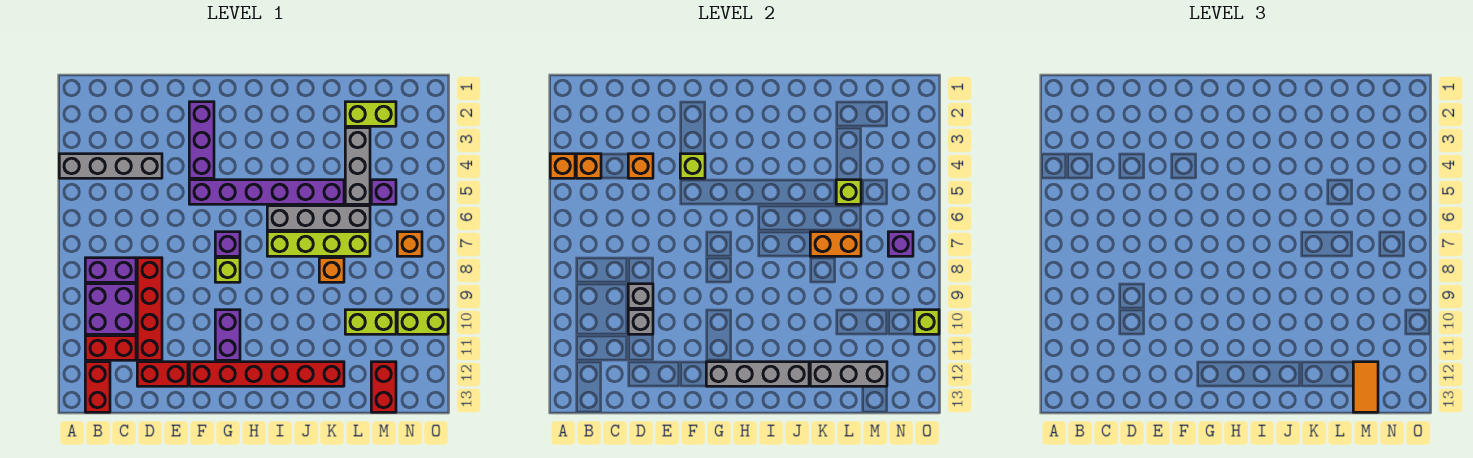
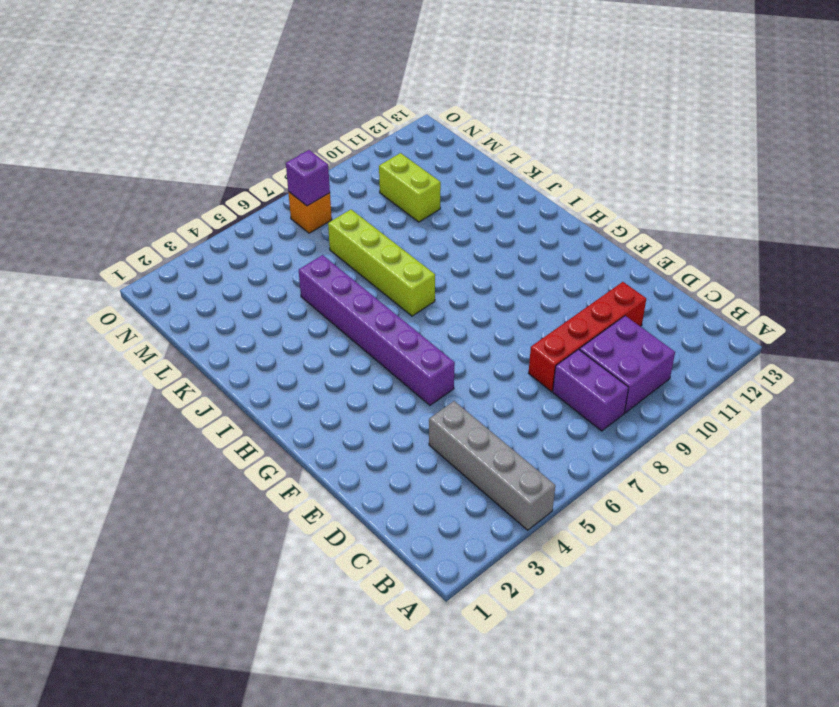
none -> red brick B11:C11 level 1
none -> red brick B12:B13 level 1
none -> red brick D12:E12 level 1
none -> purple brick F2:F4 level 1

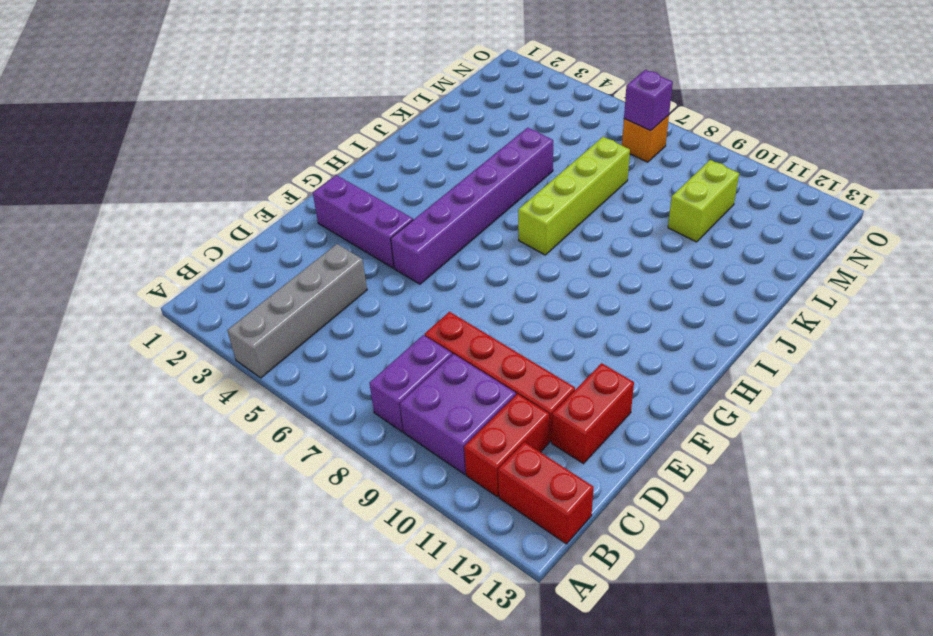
none -> red brick F12:K12 level 1
none -> purple brick G7 level 1
none -> lime brick G8 level 1
none -> purple brick G10:G11 level 1

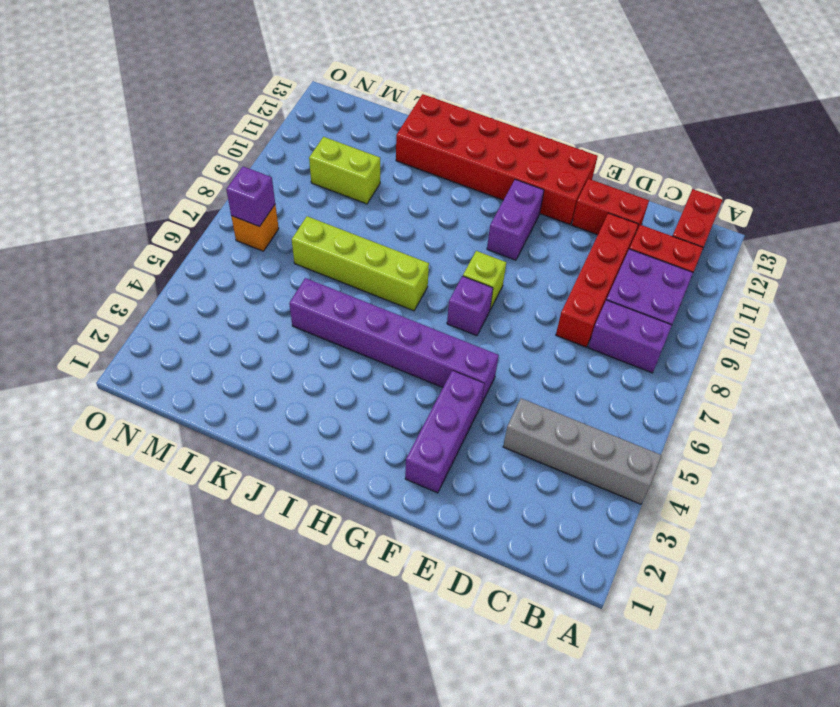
red brick F12:K13 level 1 -> red brick F12:K12 level 1
none -> grey brick I6:L6 level 1
none -> orange brick K8 level 1
none -> lime brick L2:M2 level 1
none -> grey brick L3:L5 level 1

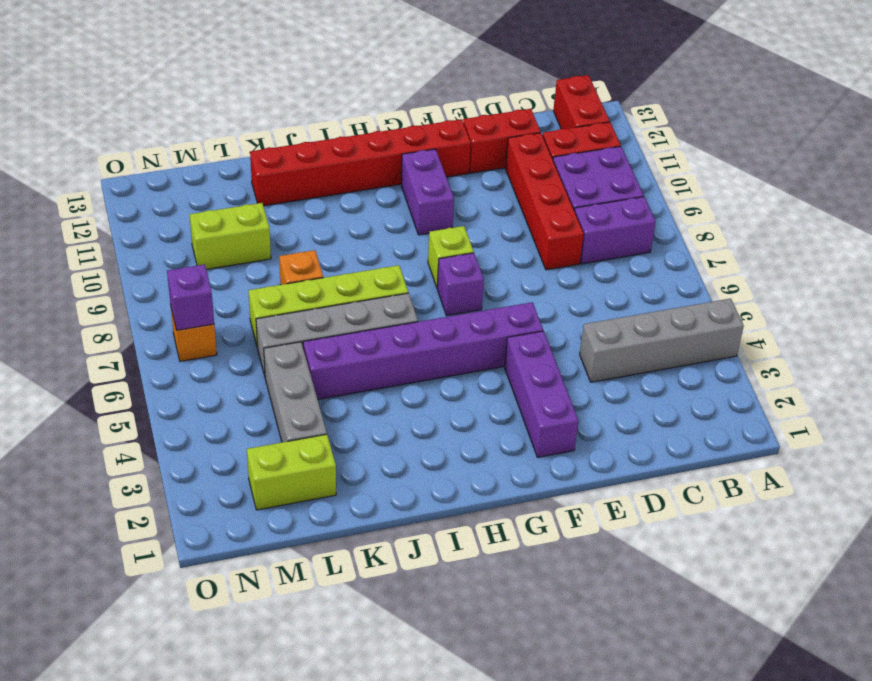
none -> purple brick M5 level 1
none -> red brick M12:M13 level 1
none -> lime brick N10:O10 level 1
none -> orange brick A4 level 2

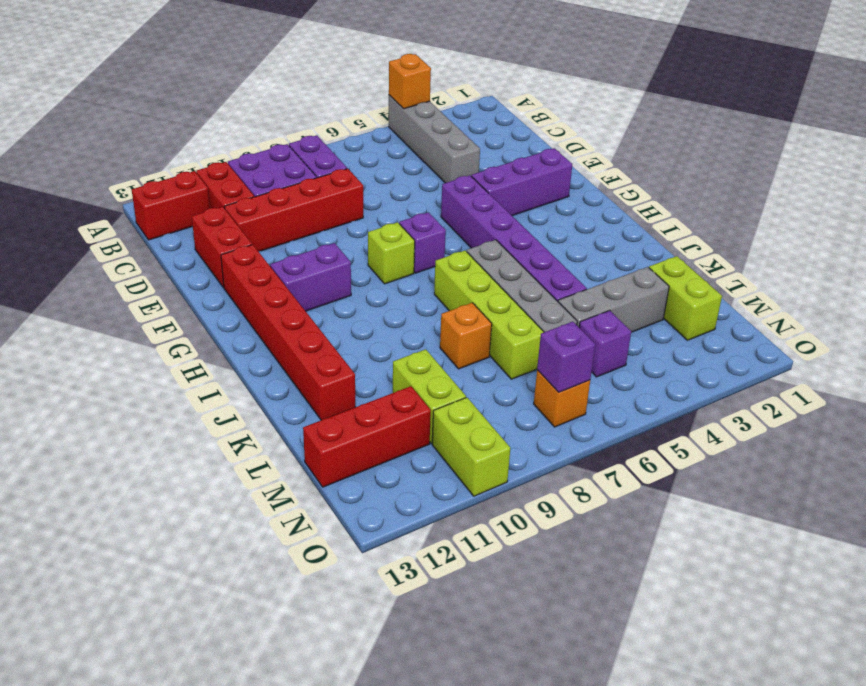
red brick M11:M13 level 1 -> red brick M12:M13 level 1
none -> orange brick B4 level 2
none -> orange brick D4 level 2
none -> grey brick D9 level 2
none -> grey brick D10 level 2

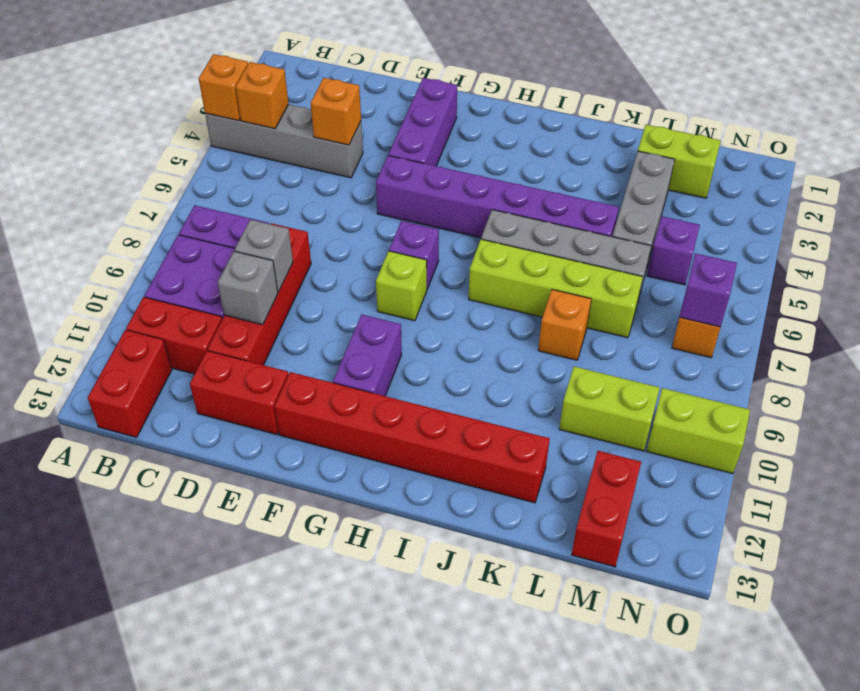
none -> lime brick F4 level 2
none -> grey brick G12:J12 level 2
none -> orange brick K7:L7 level 2
none -> grey brick K12:M12 level 2

